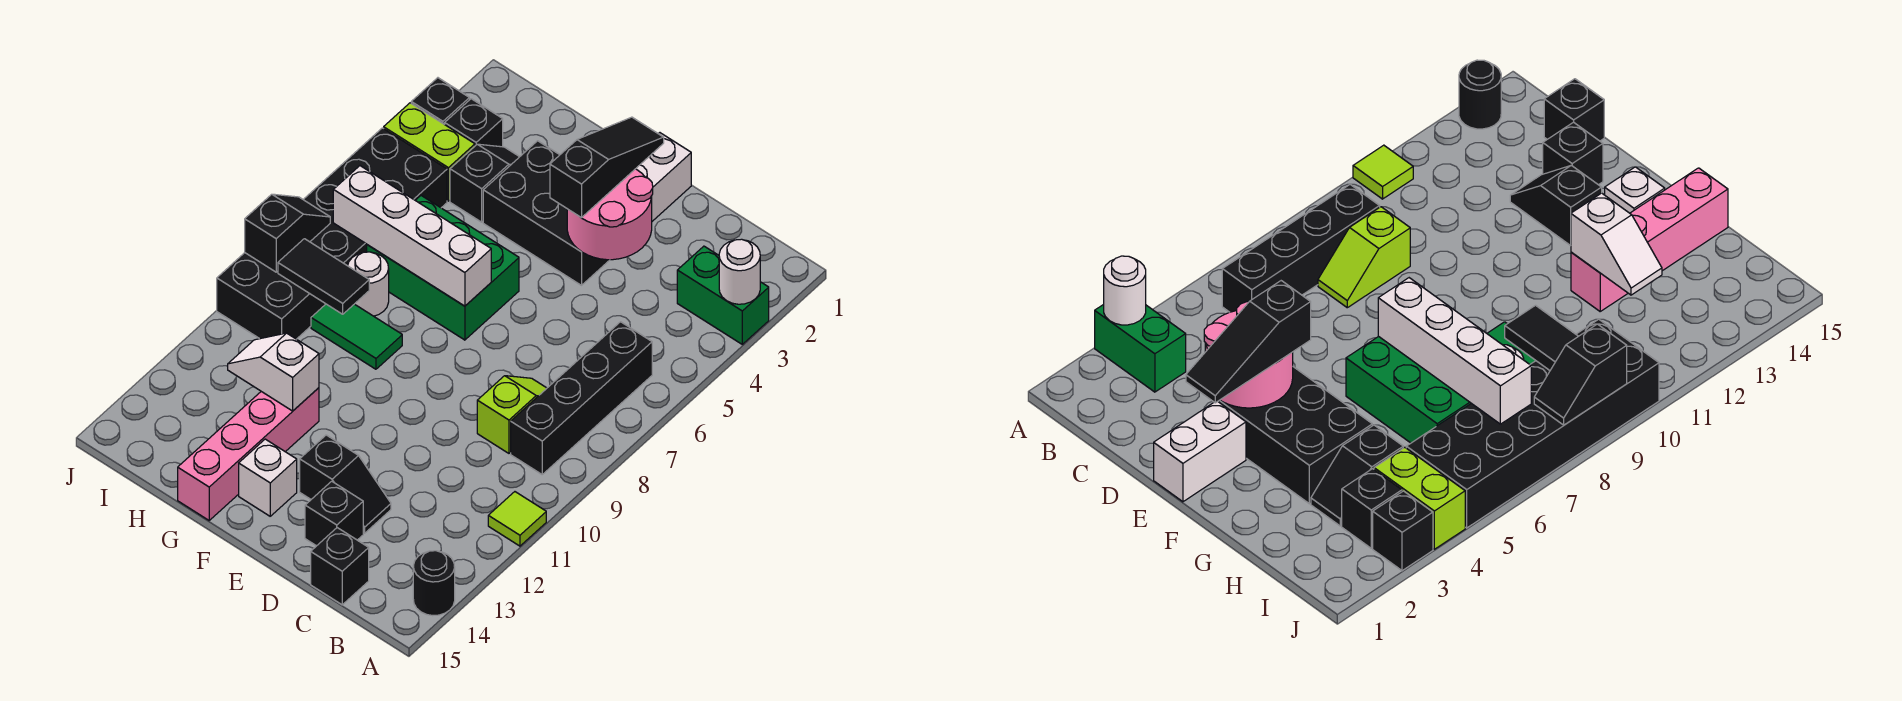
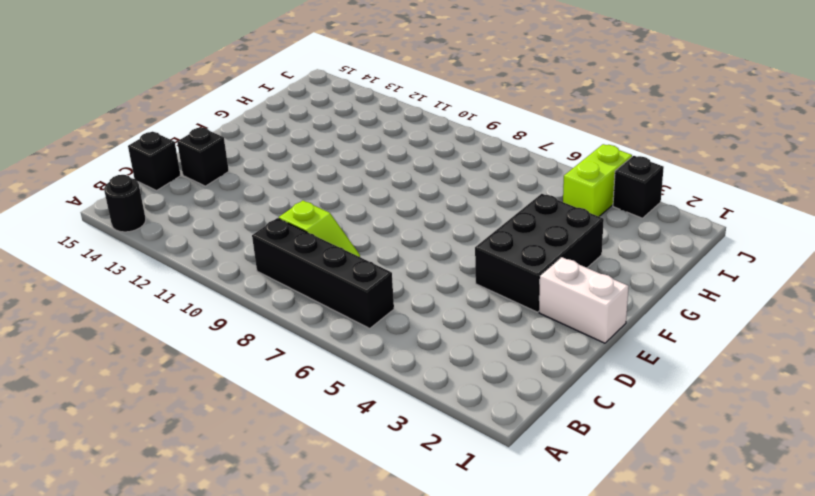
none -> green brick A3:B3 level 1
none -> lime tile A11 level 1
none -> black slope D13:E13 level 1 top E

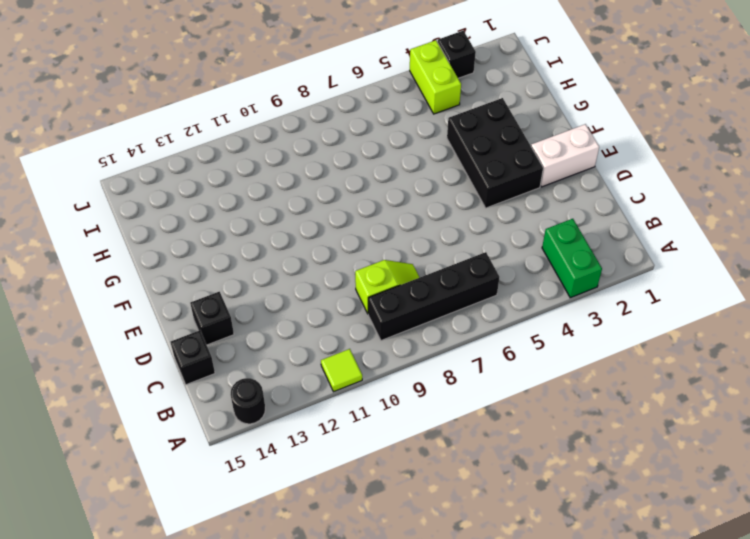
none -> black slope D13:E13 level 1 top E
none -> green brick F6:H7 level 1
none -> white brick F14 level 1

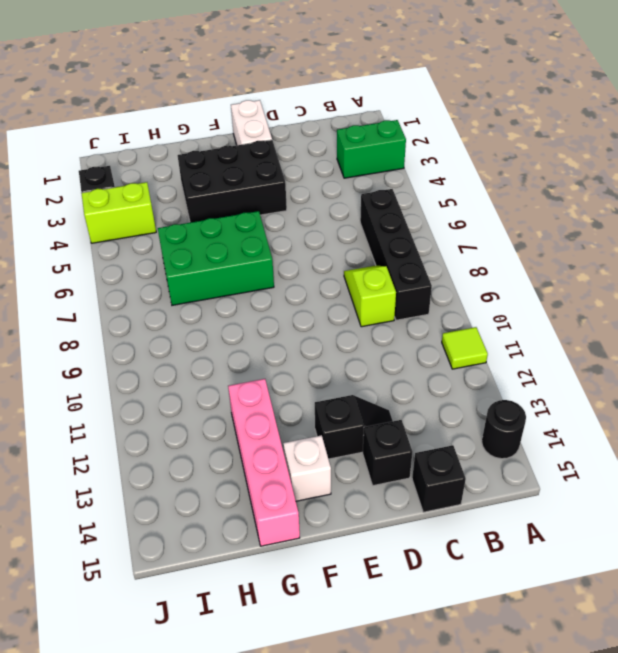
none -> green tile G9:H9 level 1
none -> black slope H3:H4 level 1 top 4
none -> white round brick H8 level 1

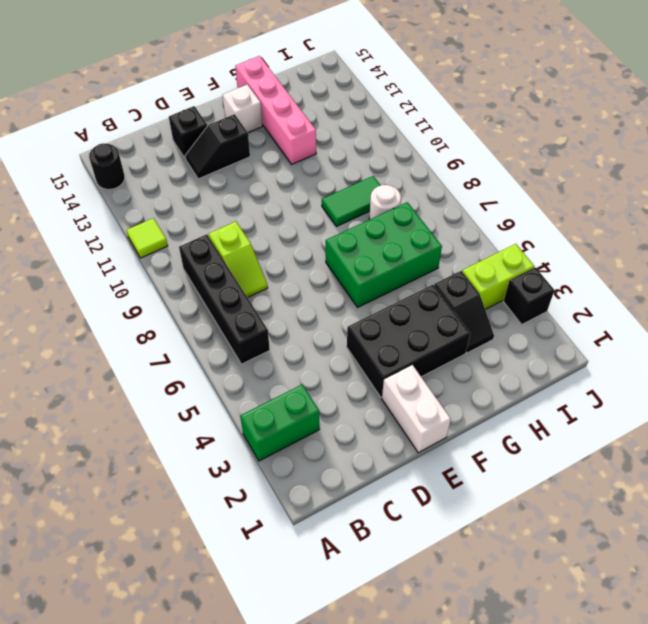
none -> black brick C15 level 1
none -> black brick I3 level 1
none -> black brick I5:J10 level 1

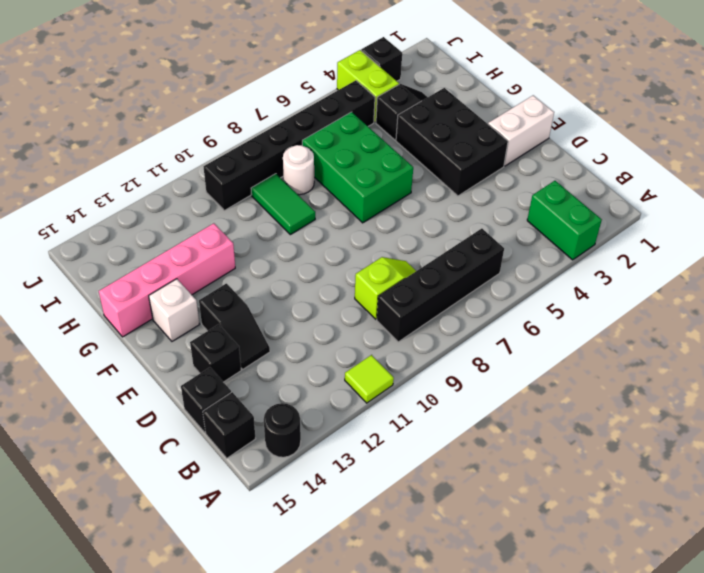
black brick B15 level 1 -> black brick I3 level 1
black brick I5:I10 level 1 -> black brick I5:J10 level 1
none -> white round brick A3 level 2
none -> pink round brick D3:E4 level 2
none -> white brick F7:I7 level 2

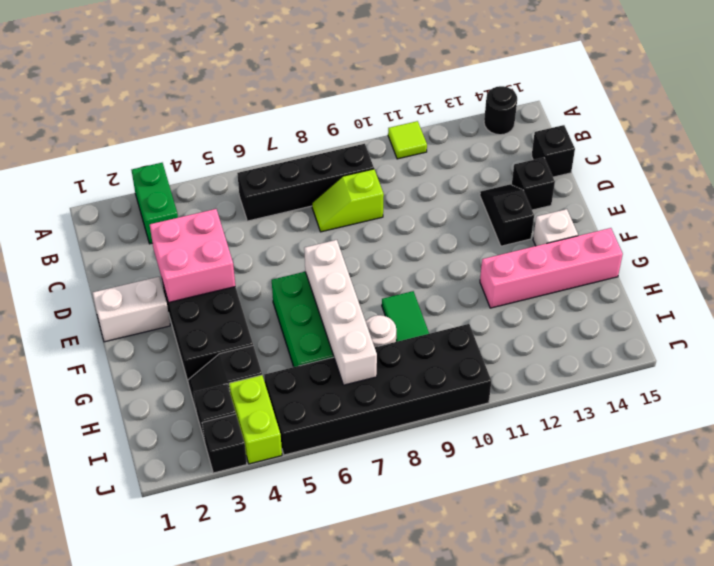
pink brick D3:E4 level 2 -> pink round brick D3:E4 level 2
none -> white round brick A3 level 2
none -> white slope G12:H12 level 2 top G
none -> black tile H9:I9 level 2

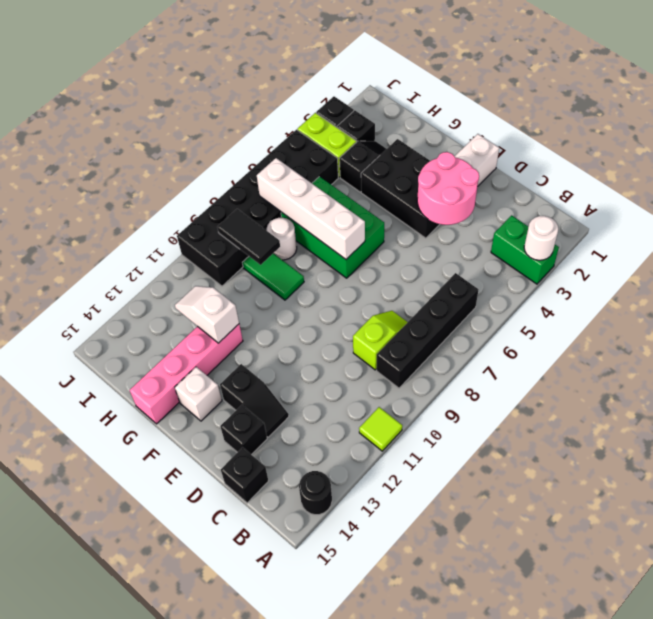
none -> black slope J8:J9 level 2 top 9
none -> black slope E2:E4 level 3 top 4

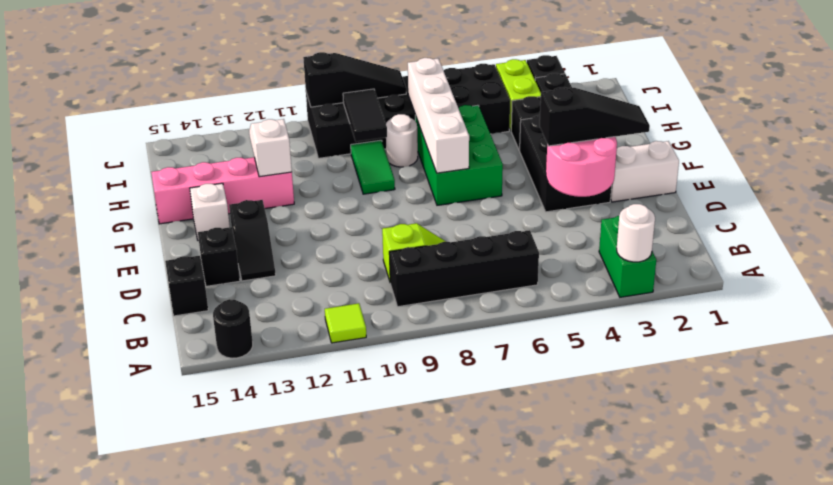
black slope J8:J10 level 2 top 10 -> black slope J8:J9 level 2 top 9

